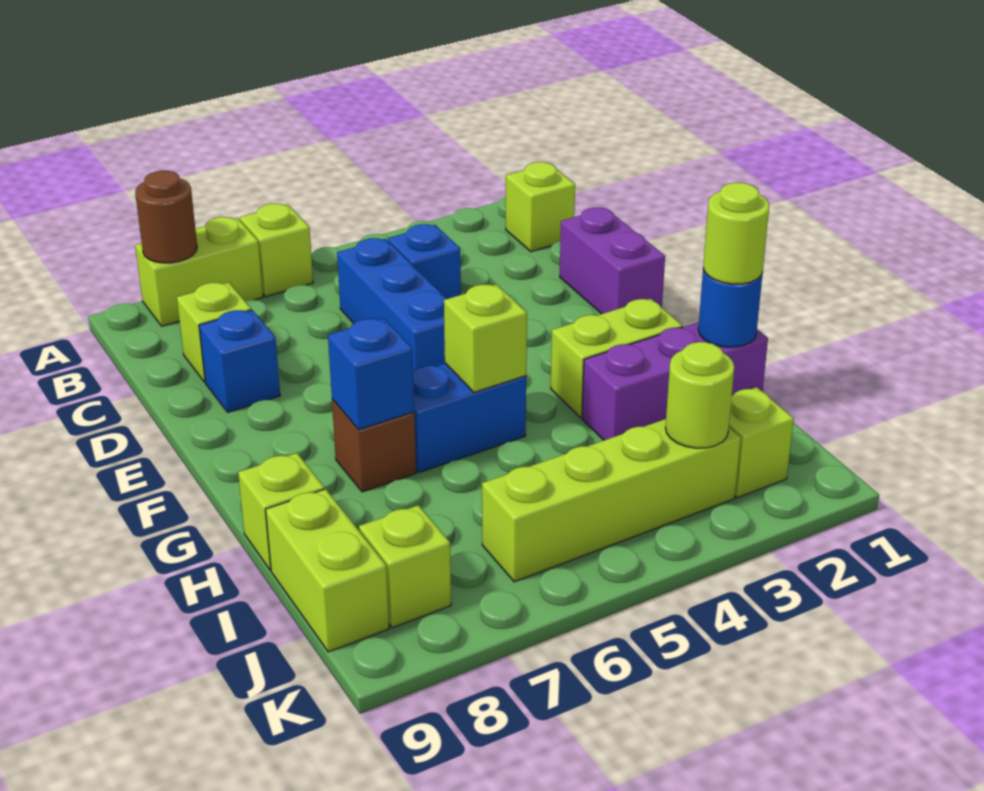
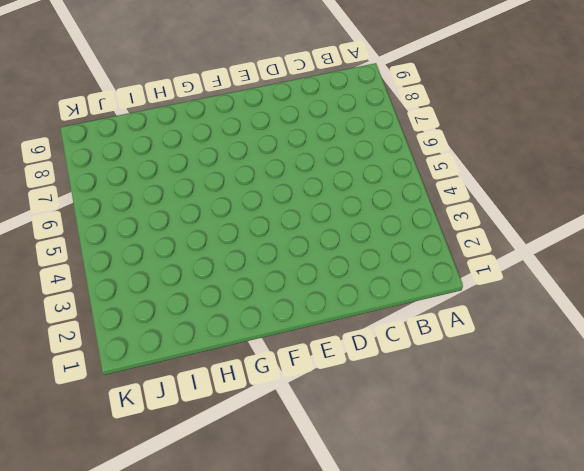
none -> lime brick A6 level 1
none -> lime brick A7:A8 level 1
none -> lime brick B1 level 1

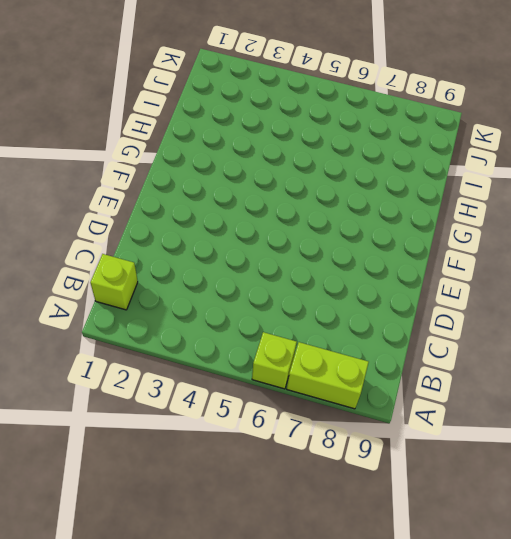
none -> blue brick C4 level 1
none -> blue brick C5:E5 level 1
none -> lime brick C8 level 1

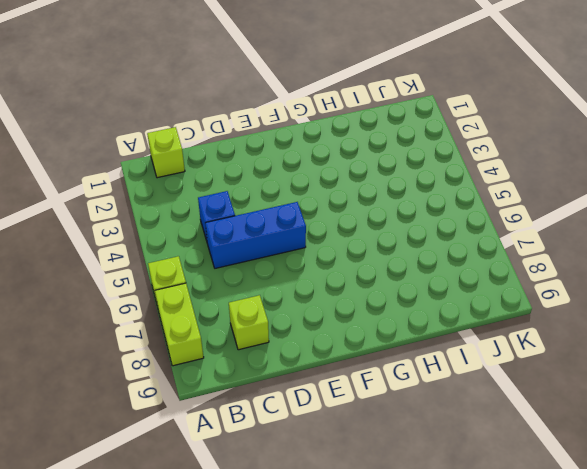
none -> purple brick D1:E1 level 1
none -> blue brick D8 level 1
none -> lime brick G2:G3 level 1

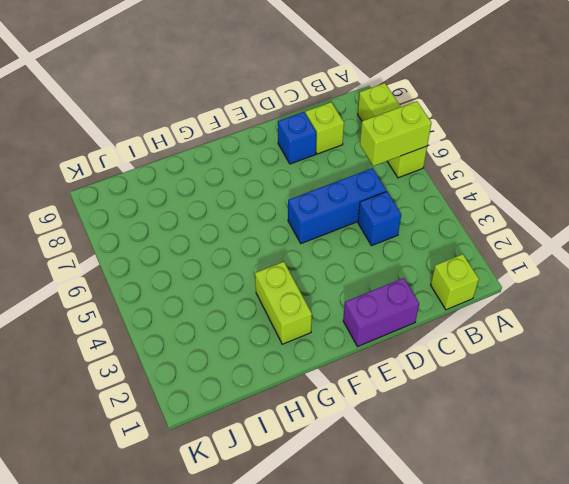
lime brick A6:B6 level 2 -> lime brick I9:J9 level 1
none -> blue brick G5:G6 level 1
none -> brown brick G7 level 1
none -> purple brick H1:H3 level 1

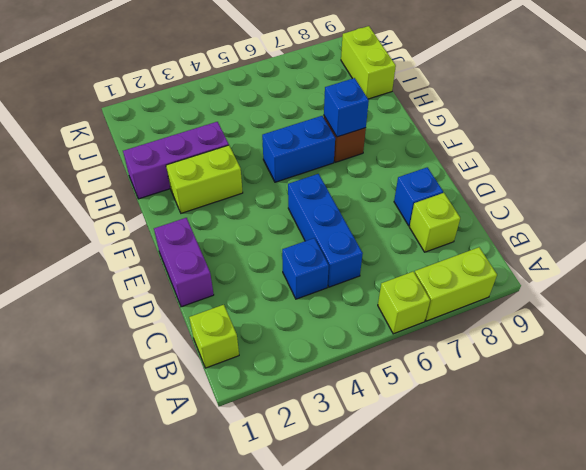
none -> lime brick H9 level 1
none -> lime brick J2 level 1
none -> lime brick J3:J6 level 1

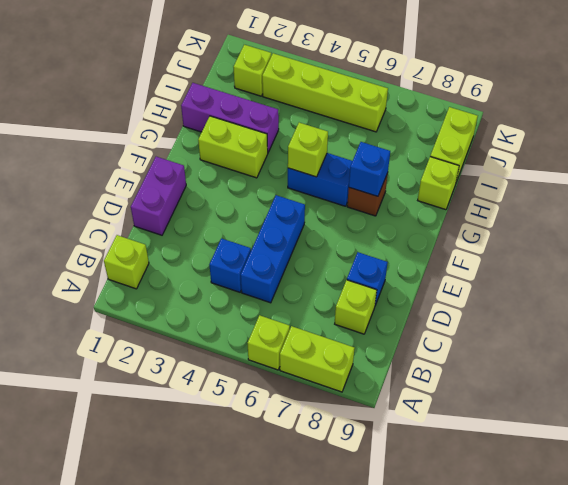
none -> lime brick J8 level 1
none -> brown round brick A8 level 2
none -> blue round brick H1 level 2

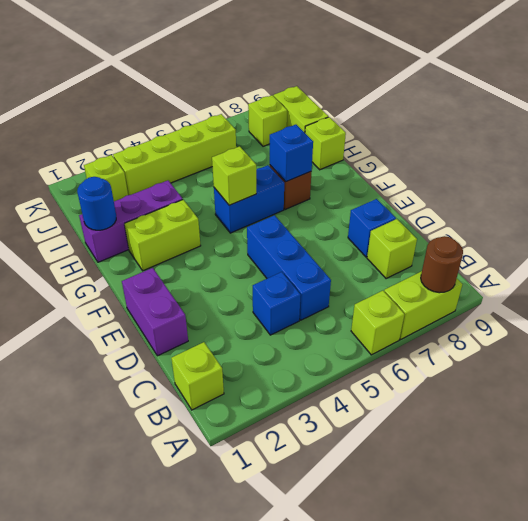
none -> lime round brick J3 level 2
none -> lime round brick H1 level 3

